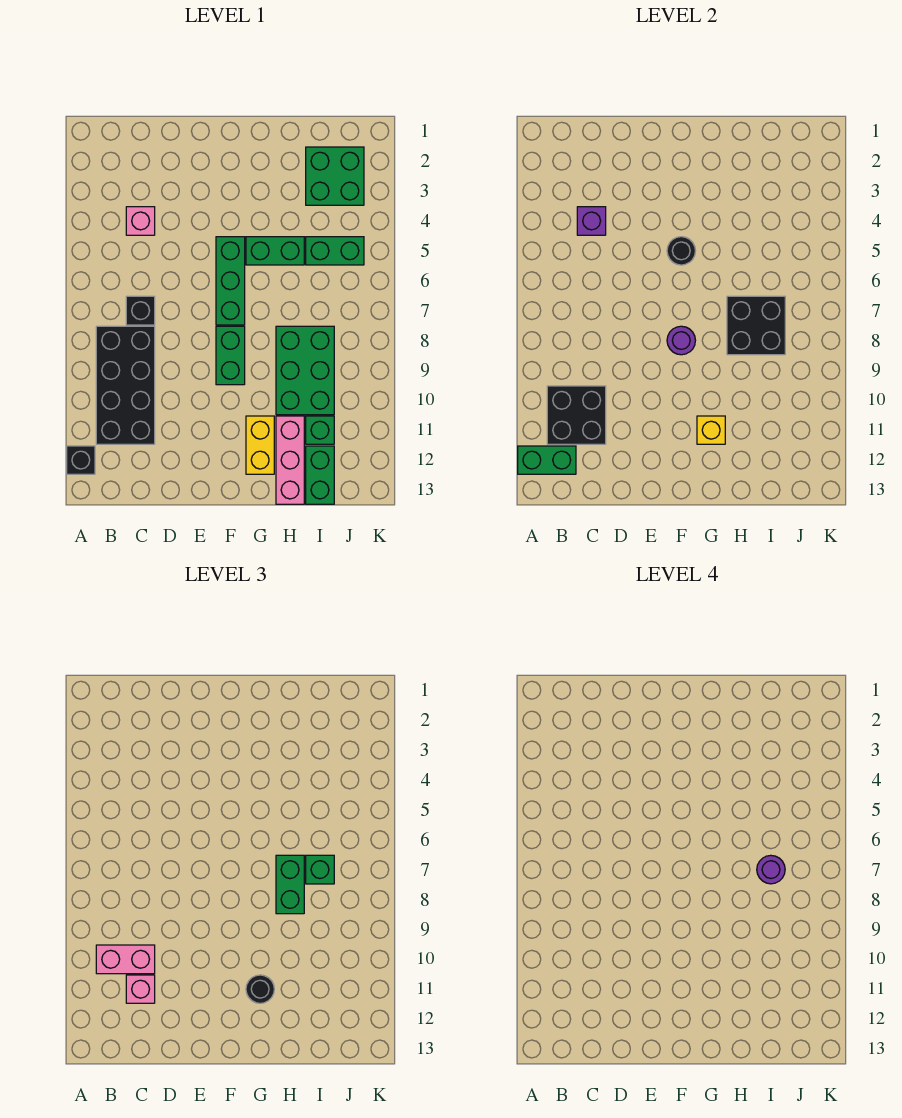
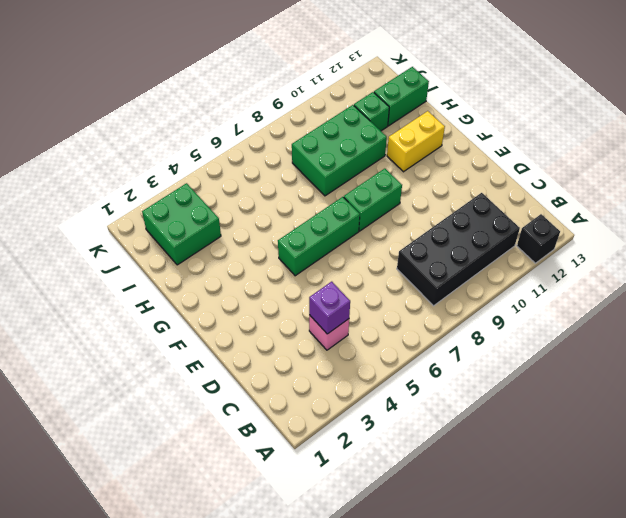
none -> black brick C7 level 1
none -> green brick G5:H5 level 1
none -> pink brick H11:H13 level 1

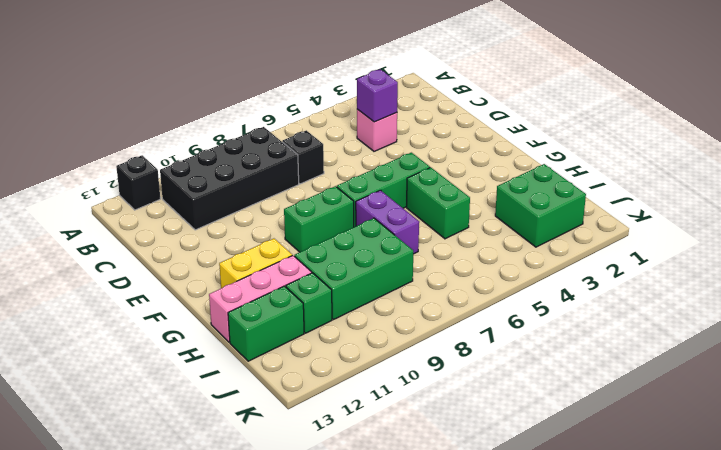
purple brick G7:H7 level 1 -> none
none -> green brick I5:J5 level 1
none -> green brick A12:B12 level 2
none -> black brick B10:C11 level 2

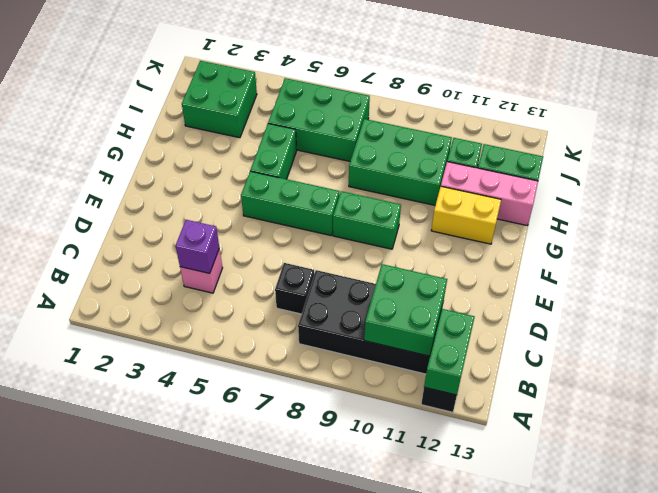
green brick B10:C11 level 2 -> black brick B10:C11 level 2
green brick I5:J7 level 1 -> green brick I5:J5 level 1
none -> black round brick F5 level 2
none -> purple round brick F8 level 2
none -> yellow brick G11 level 2

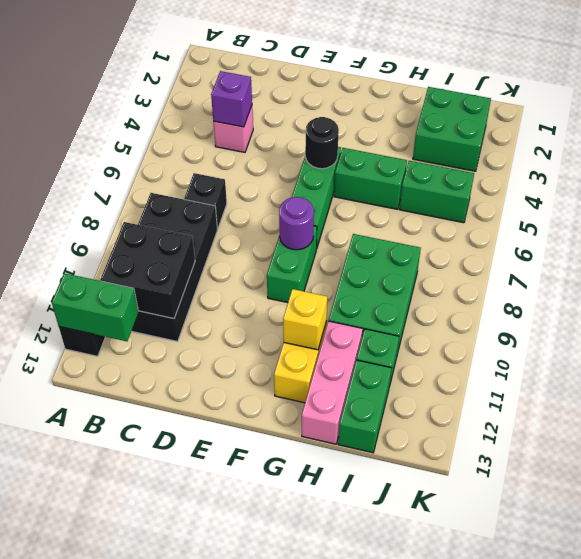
none -> black brick H7:I8 level 2
none -> pink brick B10:C10 level 3
none -> pink brick C11 level 3

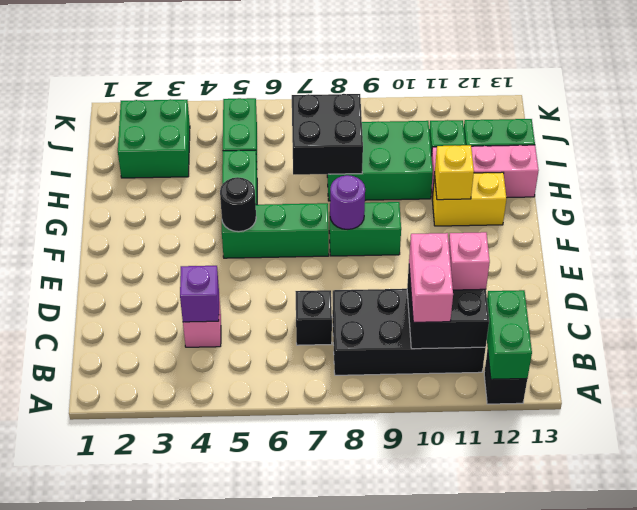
none -> black round brick G11 level 3
none -> green brick H7:H8 level 3
none -> green brick I7 level 3

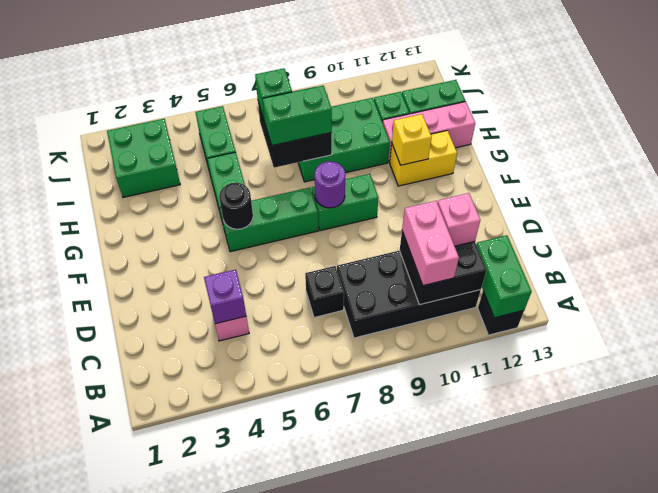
none -> black round brick G11 level 3
none -> purple round brick I7 level 4

